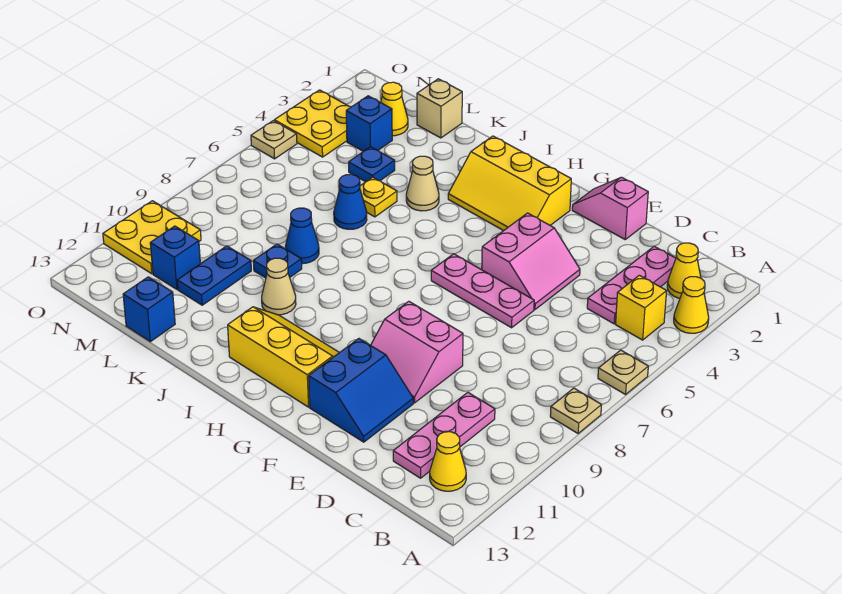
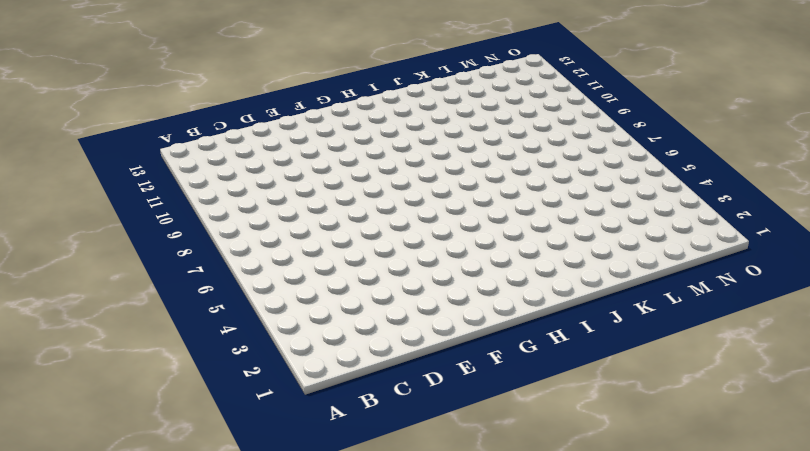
none -> yellow cone A3 level 1
none -> tan plate A6 level 1
none -> tan plate A8 level 1
none -> yellow cone B2 level 1

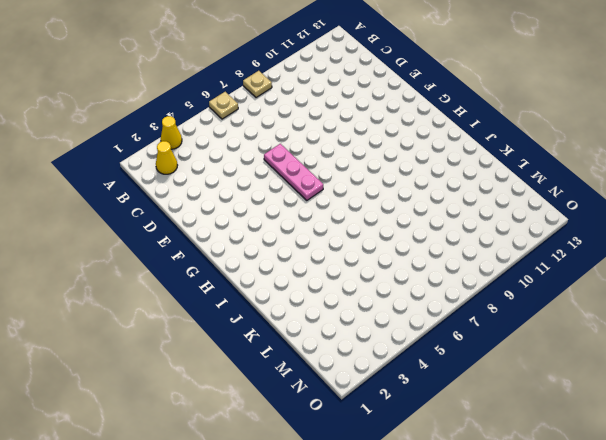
none -> yellow brick B4 level 1
none -> yellow cone B12 level 1
none -> pink plate C2:C4 level 1
none -> pink plate C10:C12 level 1

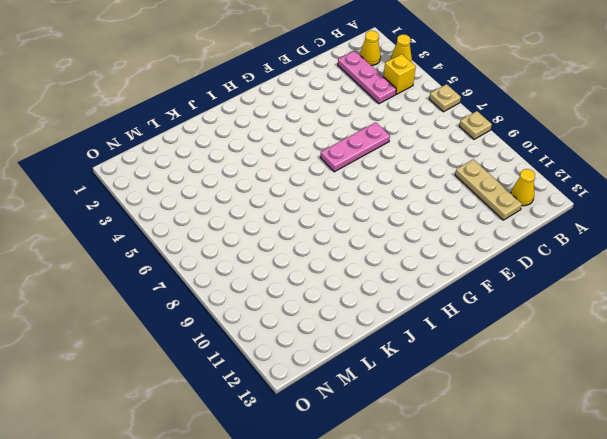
tan plate C10:C12 level 1 -> pink plate C10:C12 level 1
none -> pink slope E1:F1 level 1 top E
none -> pink slope E4:F5 level 1 top F
none -> pink slope E9:F10 level 1 top 9
none -> blue slope E11:F12 level 1 top F

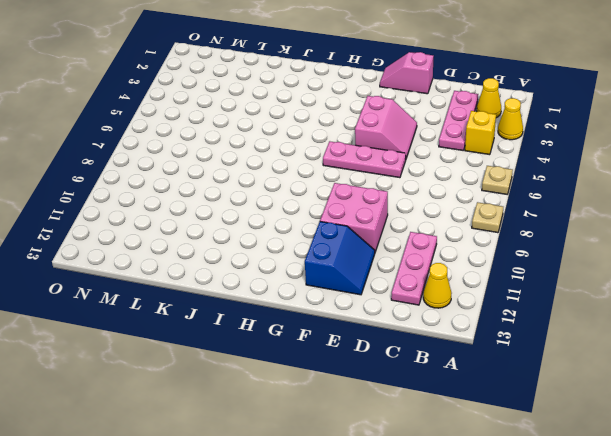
pink brick E9:F10 level 1 -> pink slope E9:F10 level 1 top 9
none -> yellow slope G2:I3 level 1 top 2
none -> yellow slope G11:I12 level 1 top 12
none -> tan cone J4 level 1
none -> tan cone J10 level 1

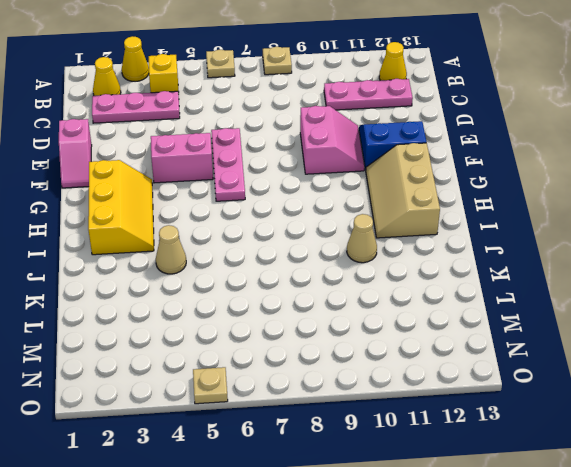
tan slope G11:I12 level 1 top 12 -> yellow slope G11:I12 level 1 top 12
none -> yellow plate K5 level 1
none -> blue cone K6 level 1
none -> blue cone K8 level 1
none -> blue plate K9 level 1

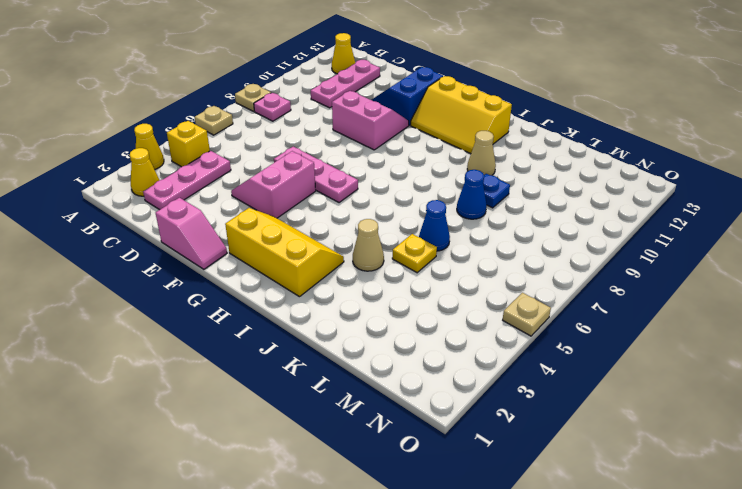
pink plate B8 level 1 -> none
none -> tan brick L1 level 1
none -> blue plate L4 level 1
none -> blue plate L10:L11 level 1
none -> blue brick L13 level 1

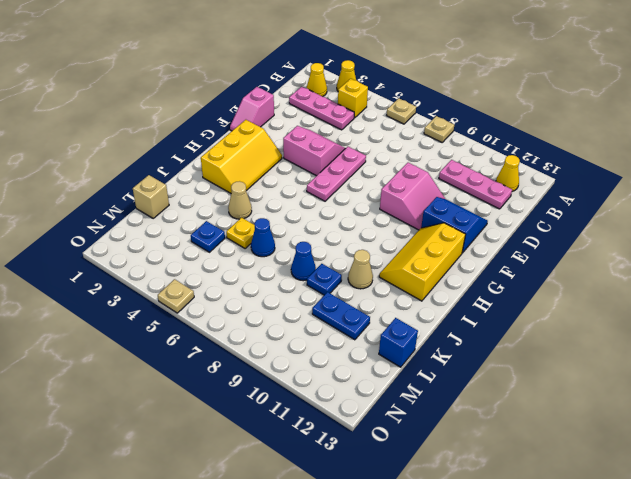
none -> yellow cone M2 level 1
none -> blue brick M3 level 1
none -> blue brick M11 level 1
none -> yellow plate N3:O4 level 1

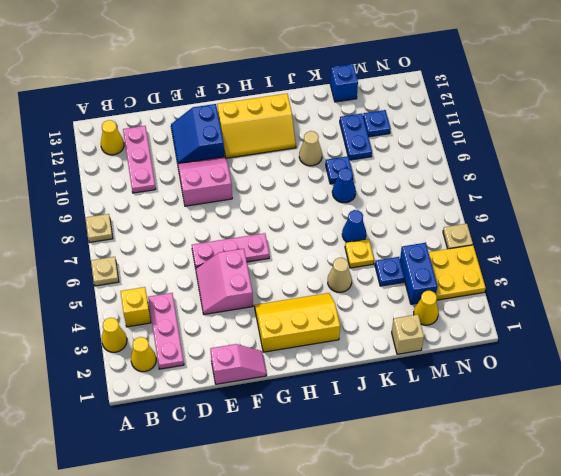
blue brick M3:M4 level 1 -> blue brick M3 level 1
blue plate M11 level 1 -> blue brick M11 level 1
none -> yellow plate N10:O11 level 1

